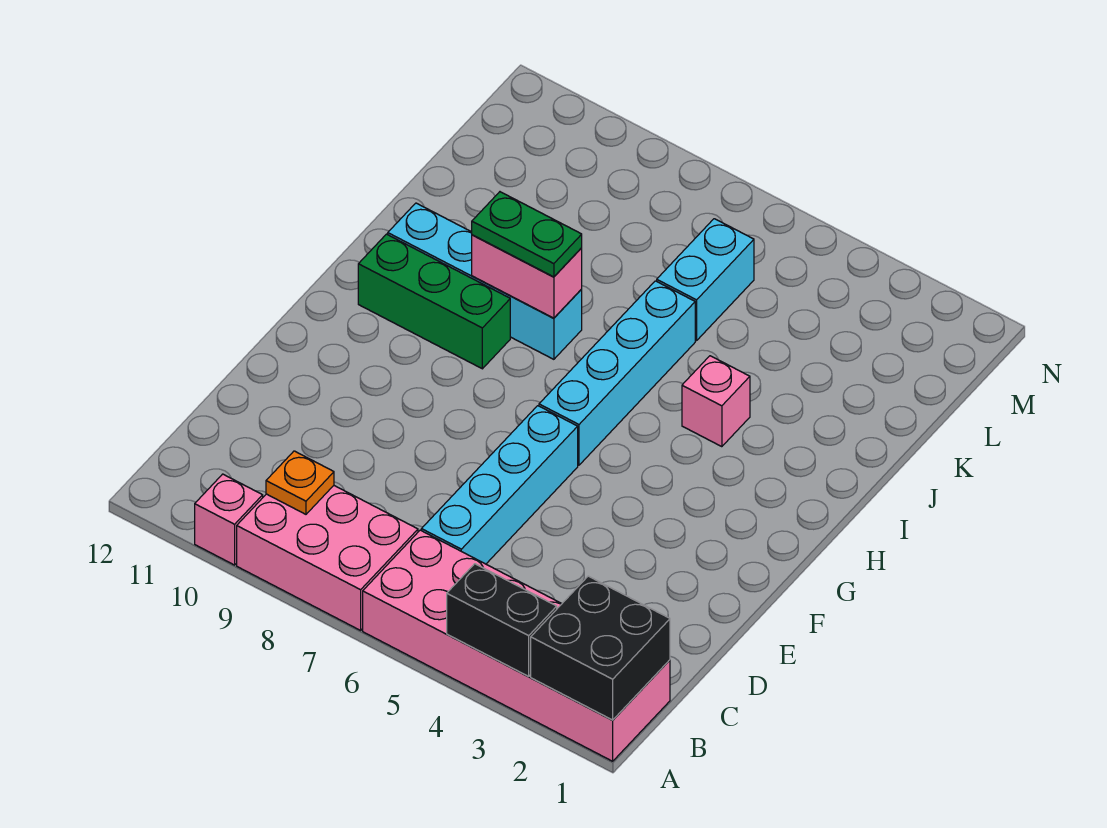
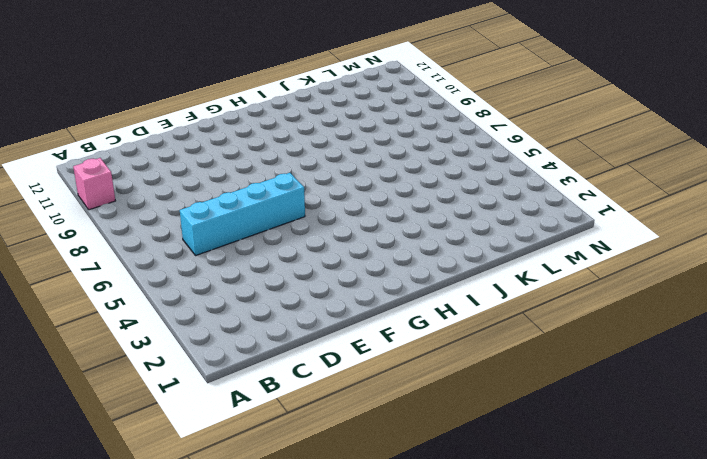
none -> pink brick A1:B6 level 1
none -> pink brick A7:B9 level 1
none -> cyan brick G6:J6 level 1

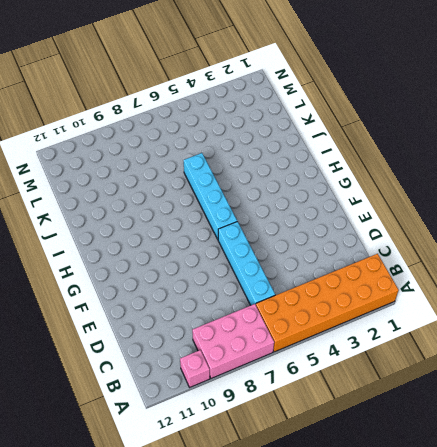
orange brick A1:B6 level 1 -> pink brick A1:B6 level 1
none -> green brick H9:H11 level 1
none -> pink brick I4 level 1
none -> cyan brick I8:I11 level 1

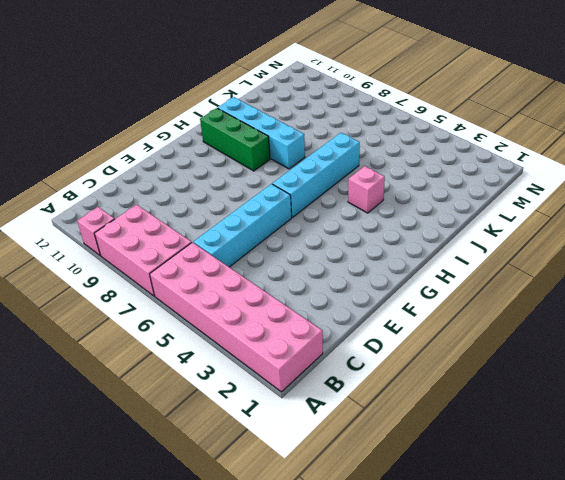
none -> cyan brick K6:L6 level 1
none -> black brick A1:B2 level 2
none -> black brick A3:A4 level 2

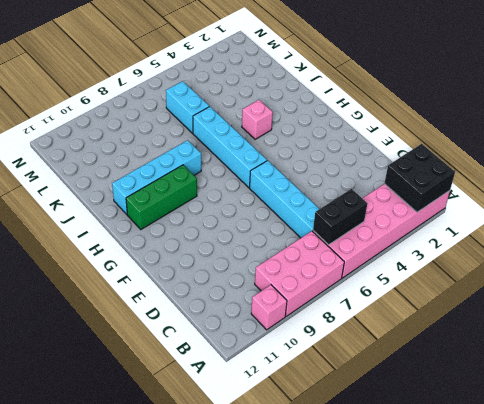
black brick B5:B6 level 2 -> black brick A3:A4 level 2
none -> orange plate B9 level 2
none -> pink brick I8:I9 level 2
none -> green plate I8:I9 level 3

